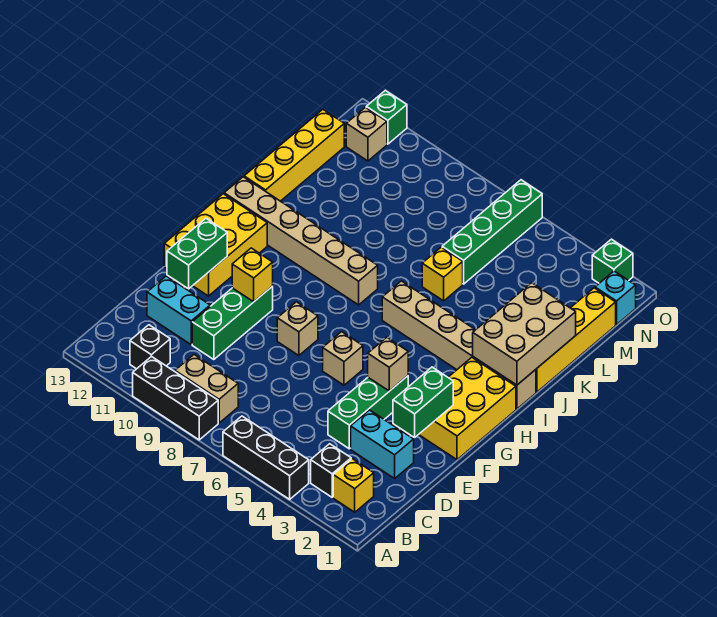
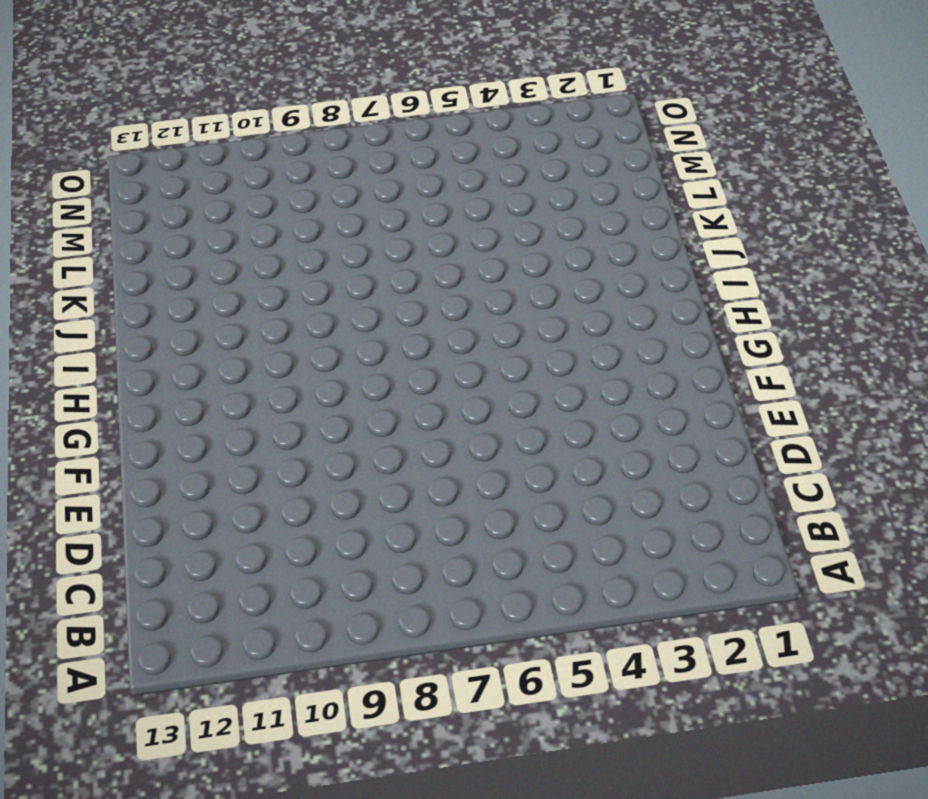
none -> black brick A4:A6 level 1
none -> black brick A8:A10 level 1
none -> yellow brick B2 level 1

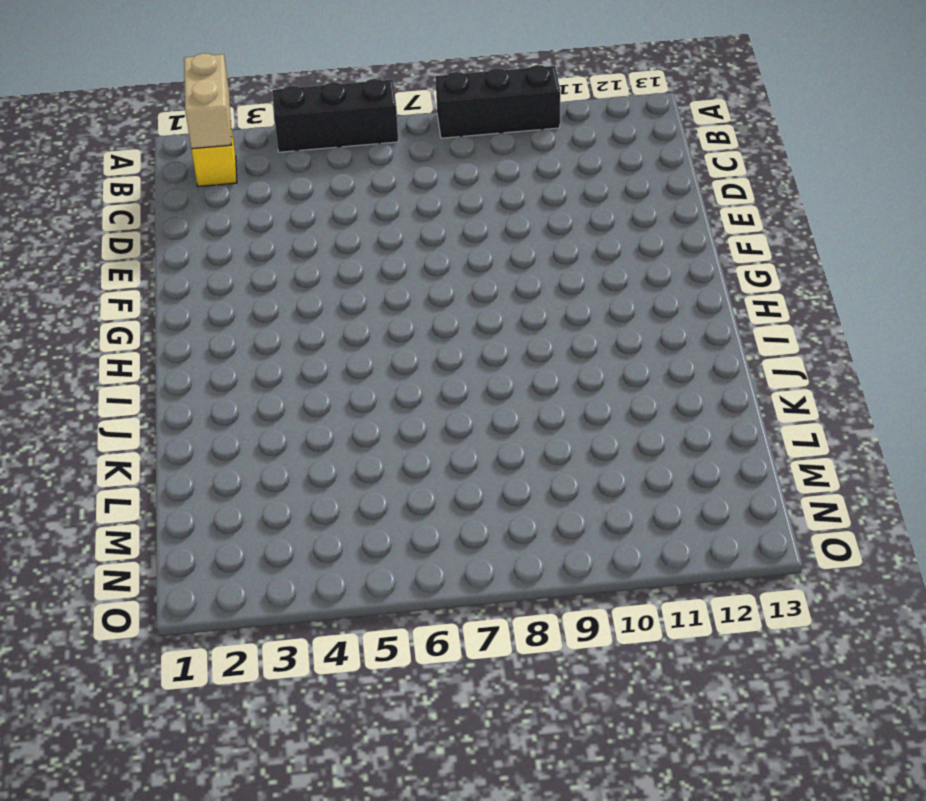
tan brick A2:B2 level 2 -> tan brick B8:B9 level 1
none -> black brick B3 level 1
none -> black brick B11 level 1
none -> cyan brick D2:D3 level 1

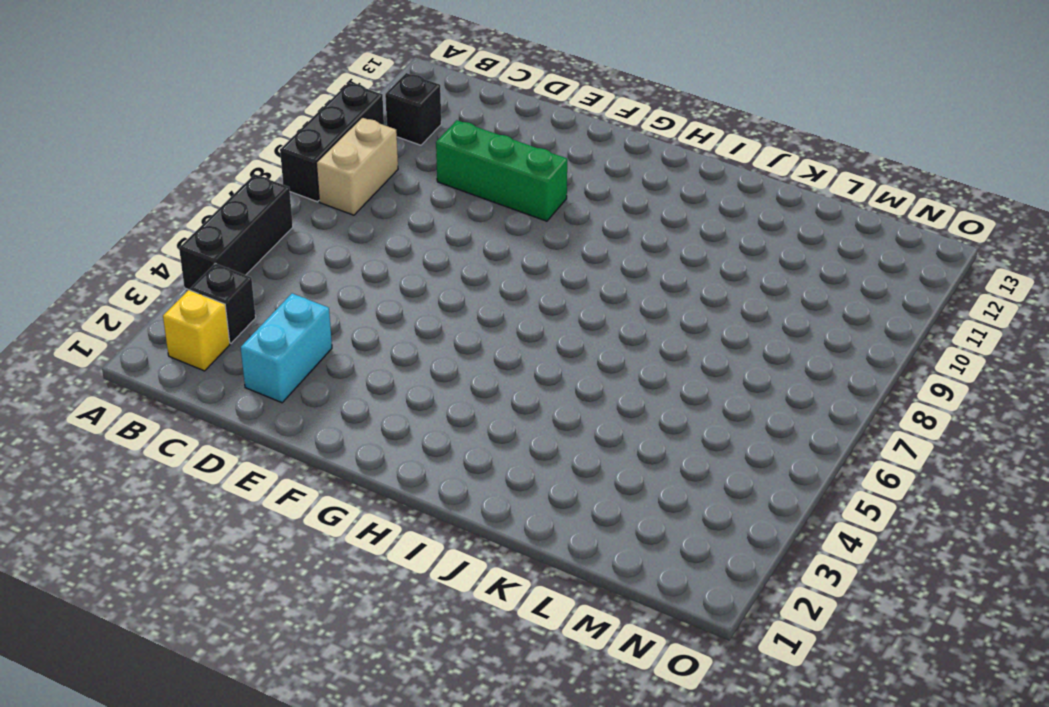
none -> green brick D4:F4 level 1
none -> cyan brick D11:D12 level 1
none -> yellow brick F1:H2 level 1

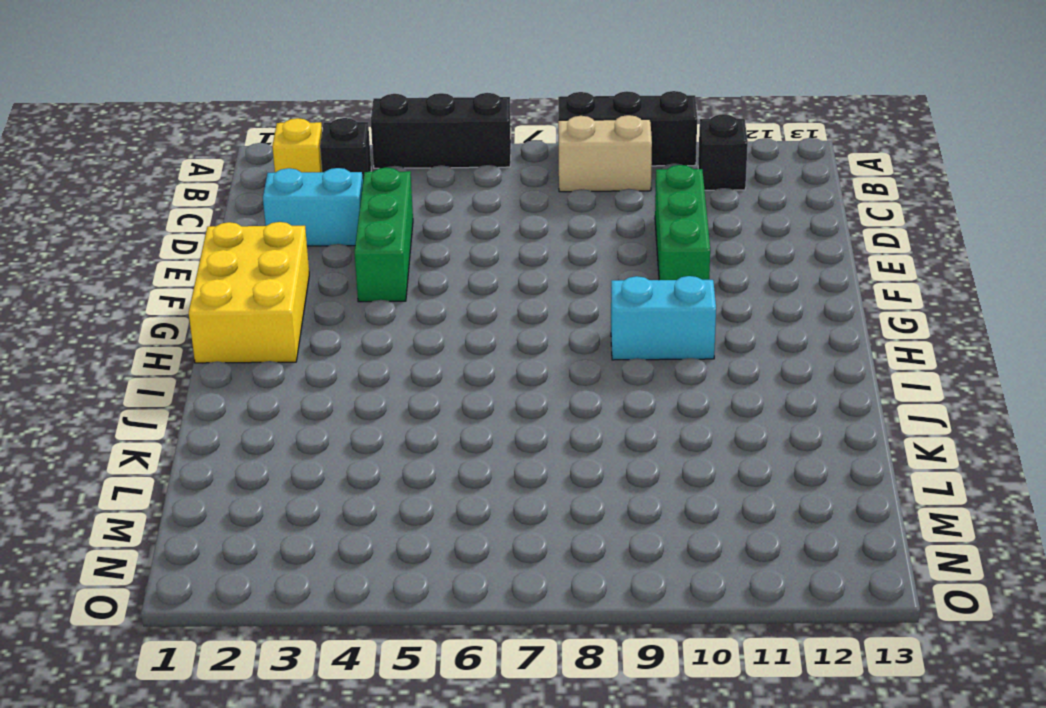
cyan brick H9:H10 level 1 -> cyan brick D11:D12 level 1
none -> tan brick F6 level 1
none -> tan brick F8 level 1
none -> yellow brick F12:H13 level 1

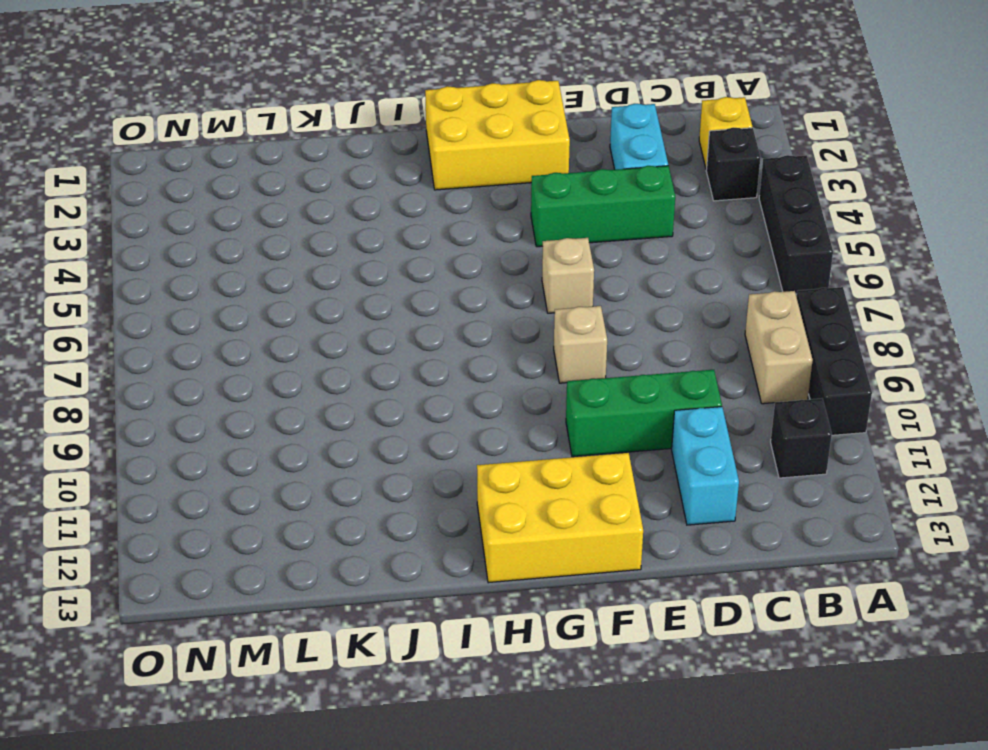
none -> tan brick I1:I6 level 1
none -> tan brick I8:I13 level 1
none -> yellow brick J1:M1 level 1

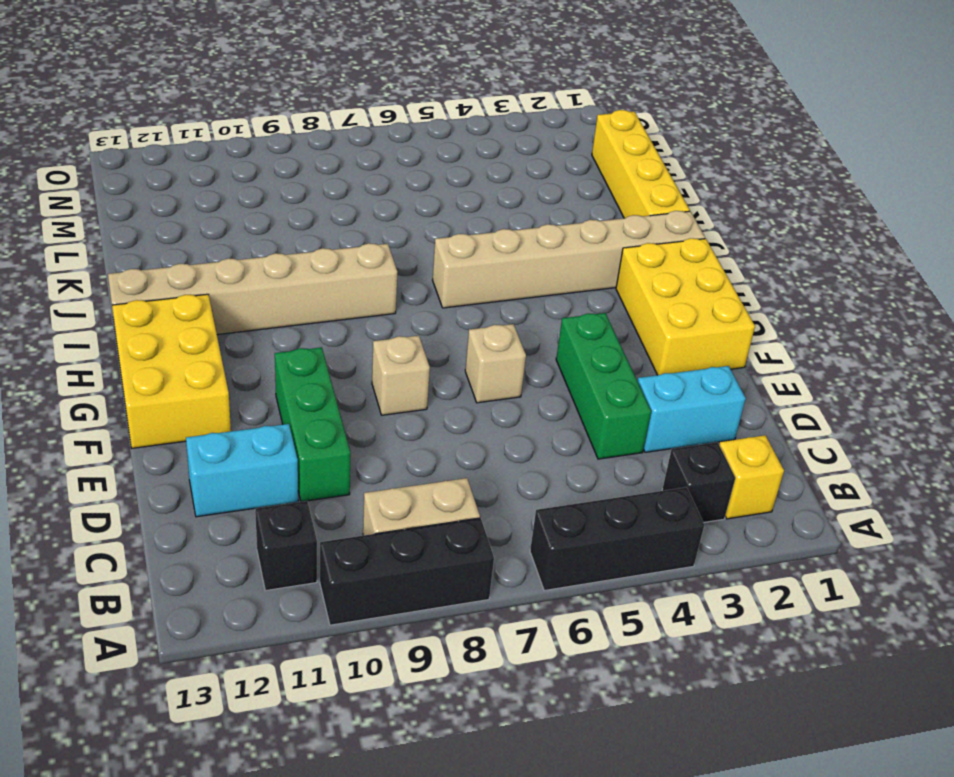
none -> yellow brick J13:M13 level 1
none -> yellow brick K6 level 1
none -> green brick L6:O6 level 1

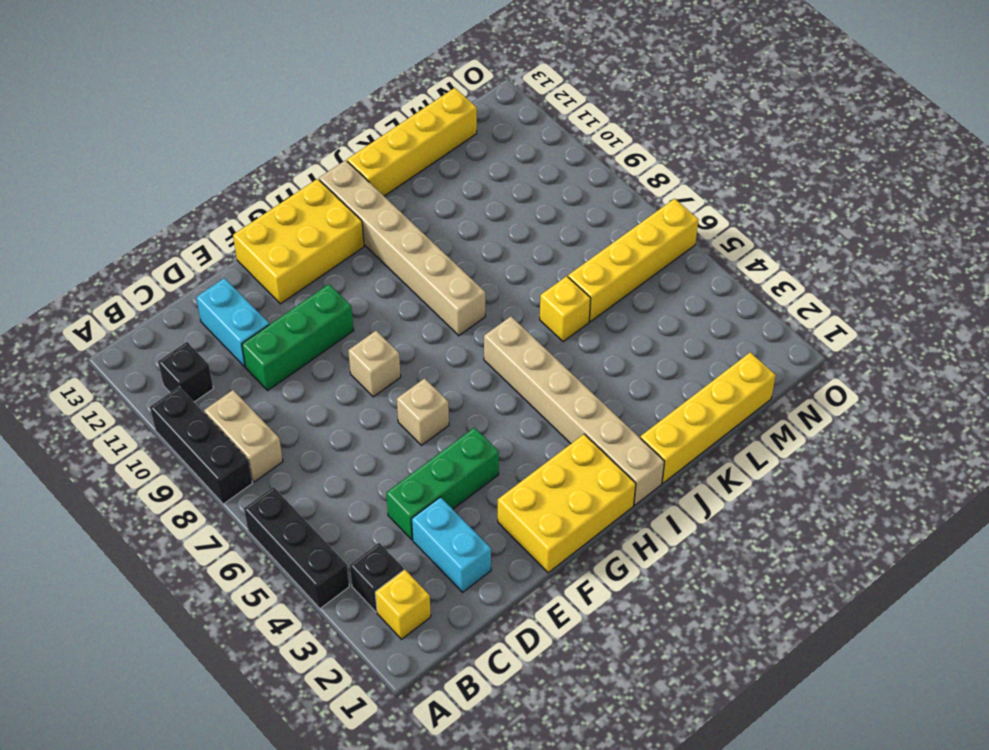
yellow brick L6:O6 level 1 -> green brick L6:O6 level 1
none -> cyan brick N1 level 1
none -> tan brick N12 level 1
none -> green brick O2 level 1

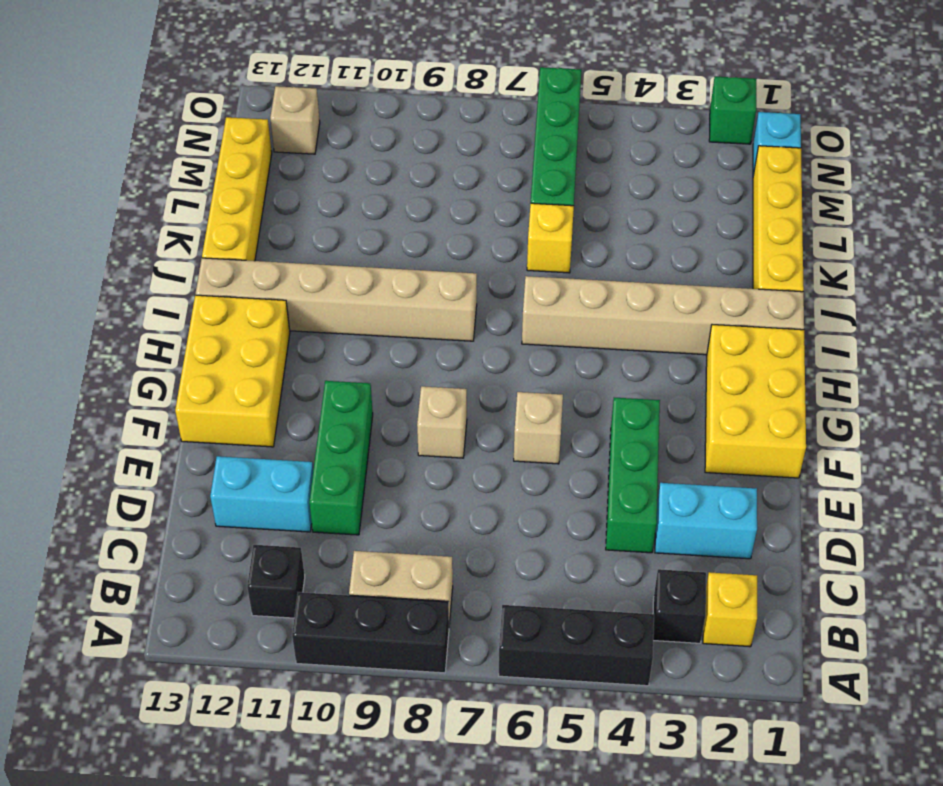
none -> green brick O12 level 1
none -> green brick E2:F2 level 2
none -> green brick E12:F12 level 2

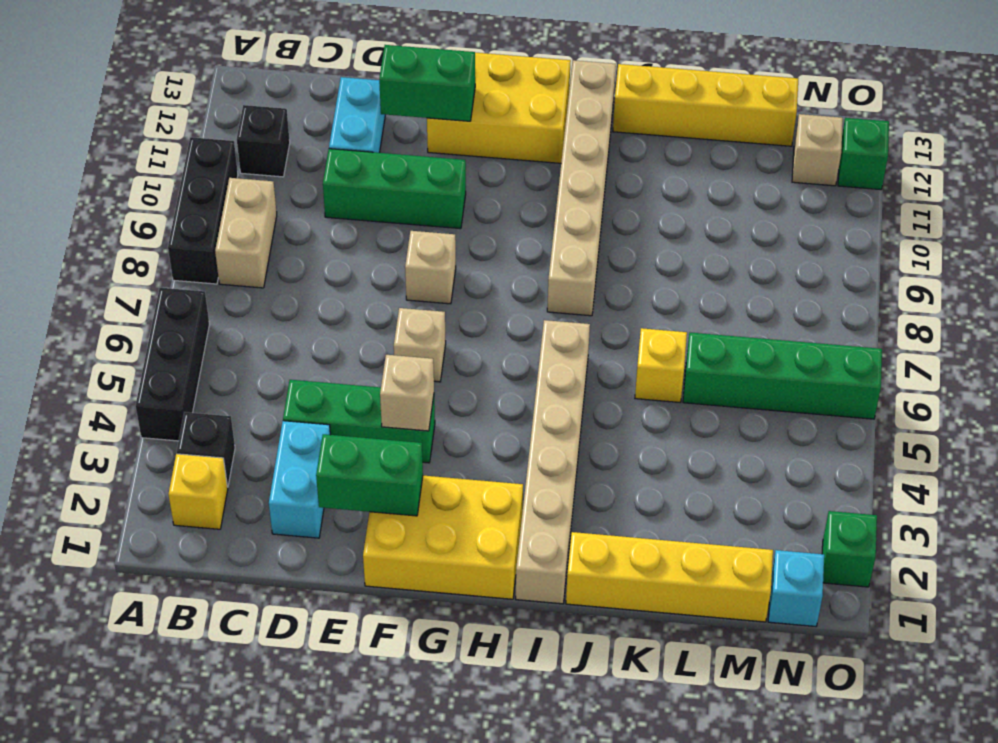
none -> yellow brick F10 level 2
none -> tan brick I1:K2 level 2

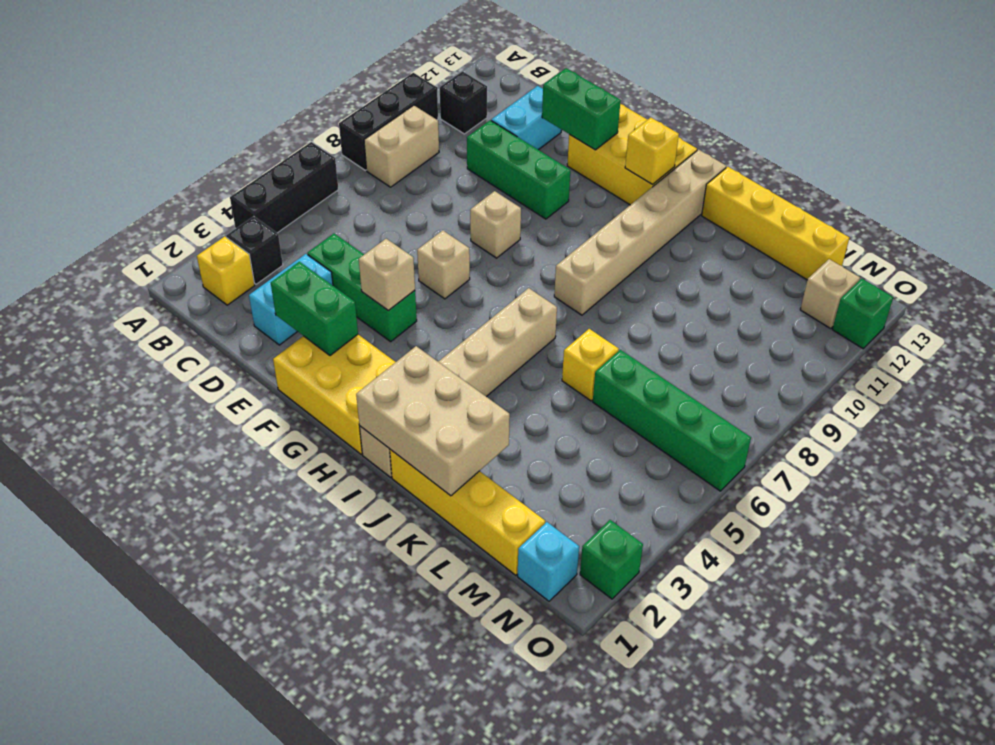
yellow brick H12 level 2 -> yellow brick F10 level 2

